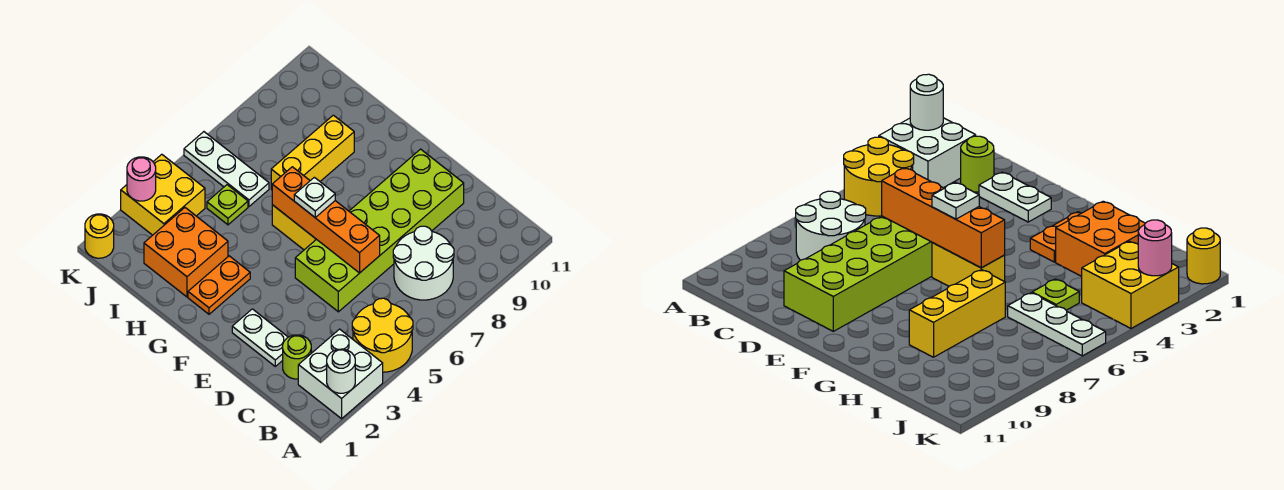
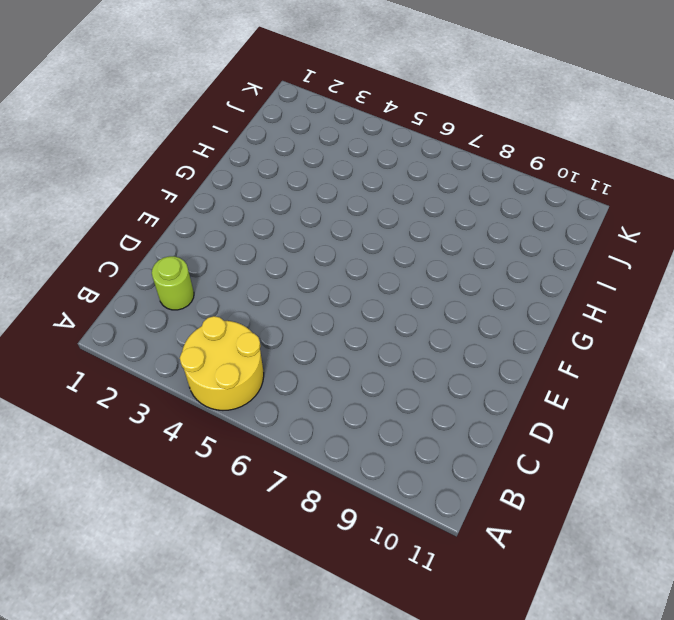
none -> white brick A2:B3 level 1
none -> white round brick B7:C8 level 1
none -> white plate D2:E2 level 1

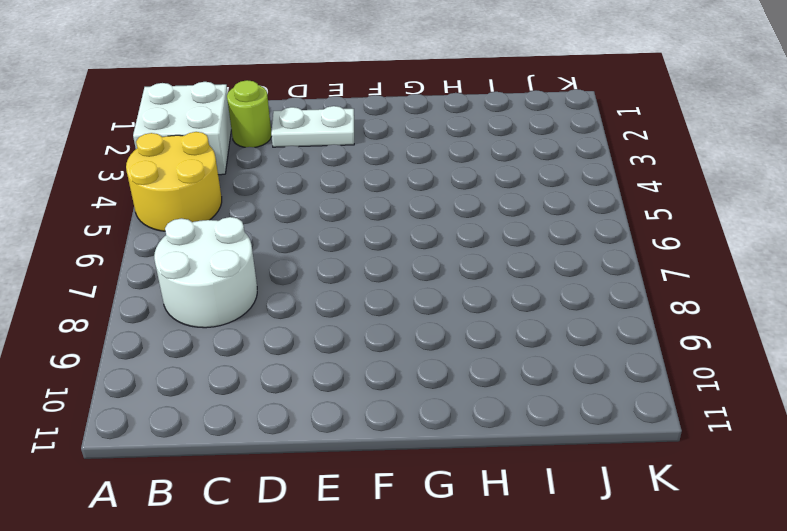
none -> lime brick D5:E10 level 1
none -> yellow brick F6:G6 level 1
none -> orange plate G2:G3 level 1

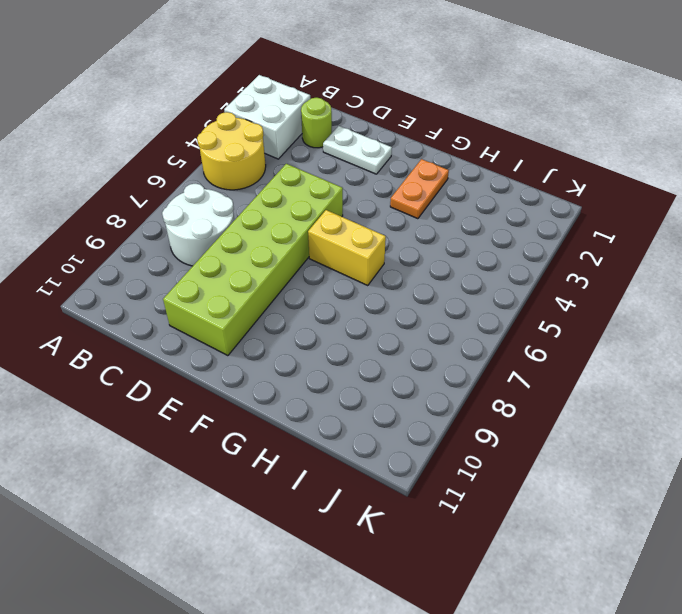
none -> orange brick H2:I3 level 1
none -> yellow brick H7:H9 level 1
none -> lime plate I5 level 1

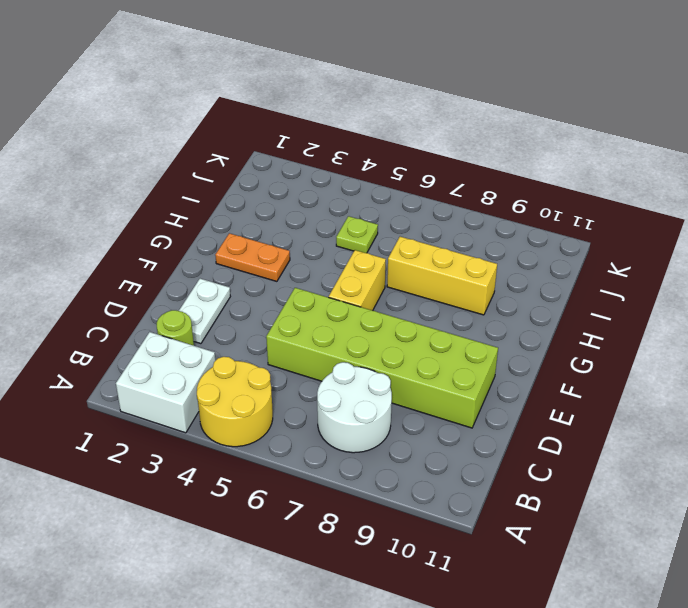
none -> orange brick H2:I3 level 1
none -> white plate I6:K6 level 1
none -> yellow brick J3:K4 level 1

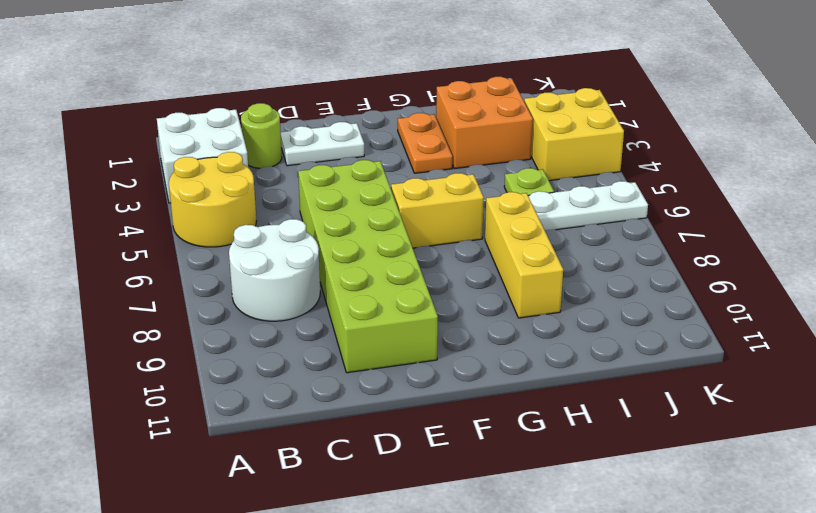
none -> yellow round brick K1 level 1
none -> white round brick A2 level 2
none -> orange brick D6:G6 level 2

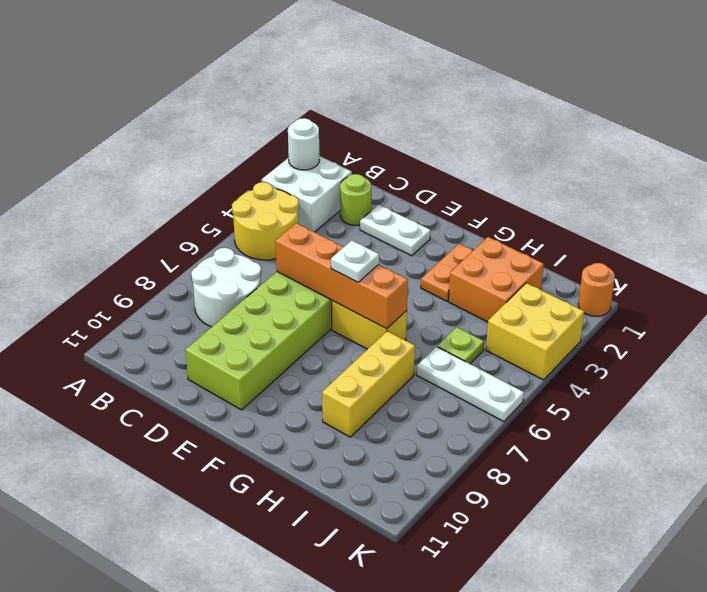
orange round brick K1 level 1 -> yellow round brick K1 level 1
none -> pink round brick K3 level 2

